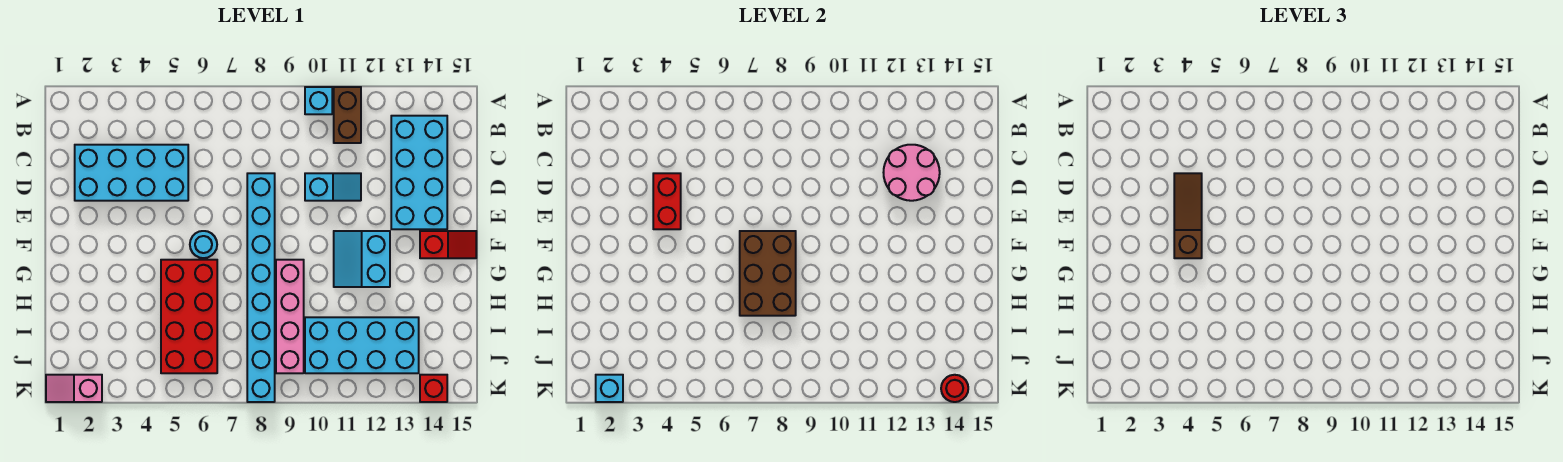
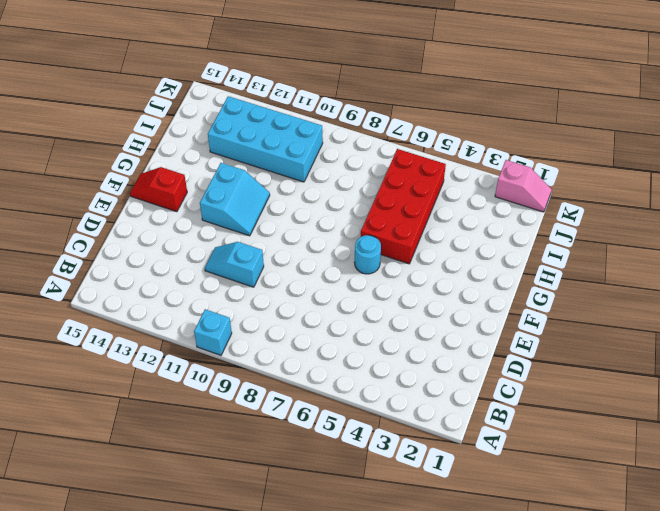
none -> brown brick A11:B11 level 1
none -> cyan brick B13:E14 level 1
none -> cyan brick C2:D5 level 1

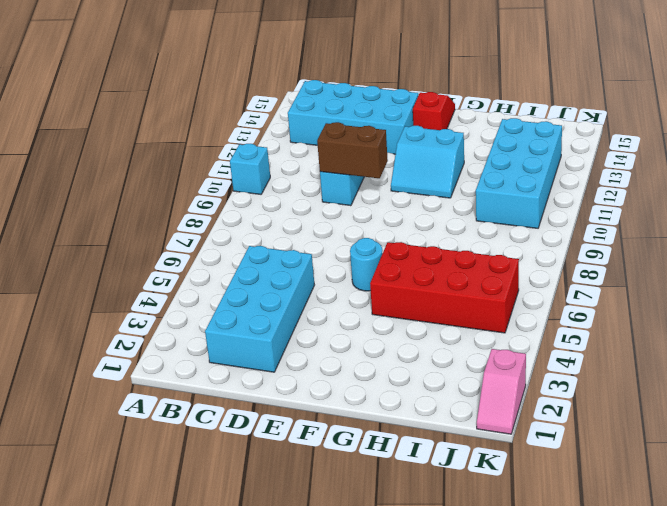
brown brick D10:E10 level 2 -> brown brick A11:B11 level 1
none -> cyan brick D8:K8 level 1
none -> pink brick G9:J9 level 1
none -> red brick K14 level 1

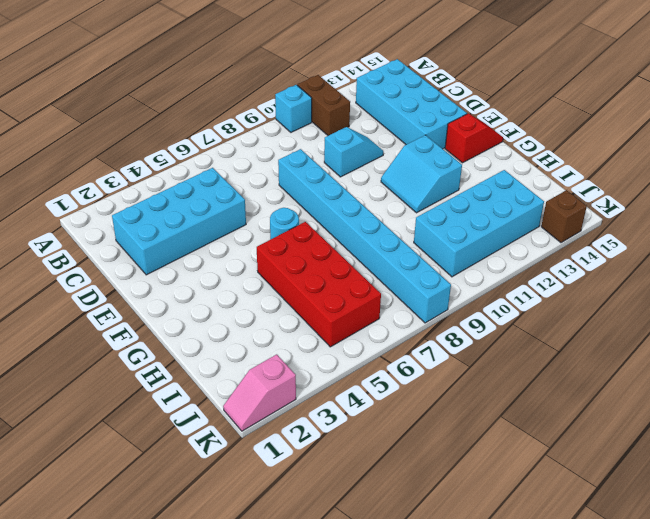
brown brick K14 level 1 -> red brick K14 level 1
none -> pink brick G9:J9 level 1
none -> pink round brick C12:D13 level 2
none -> red brick D4:E4 level 2

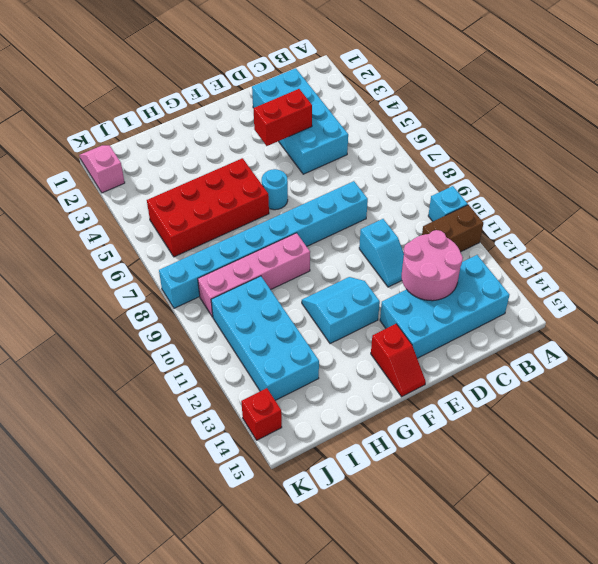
none -> brown brick F7:H8 level 2
none -> cyan brick K2 level 2
none -> red round brick K14 level 2

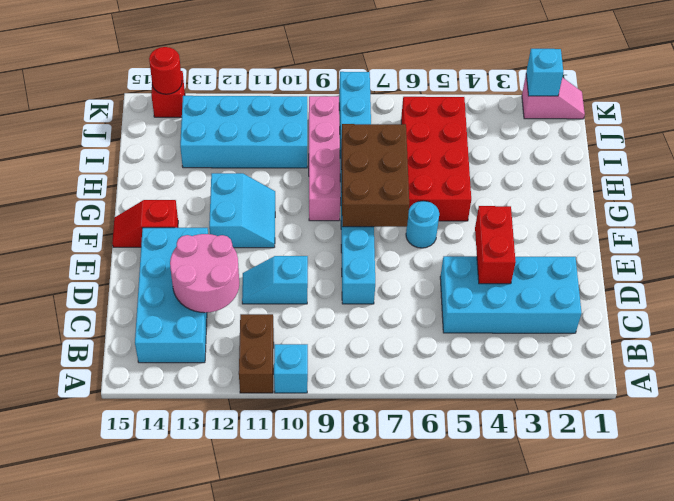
none -> brown slope D4:F4 level 3 top F

